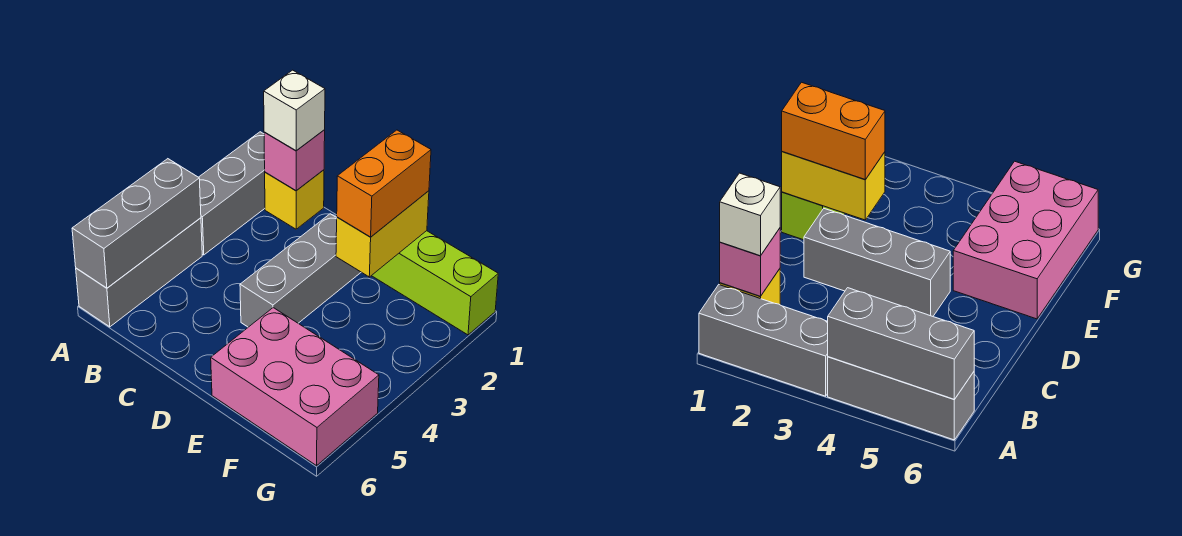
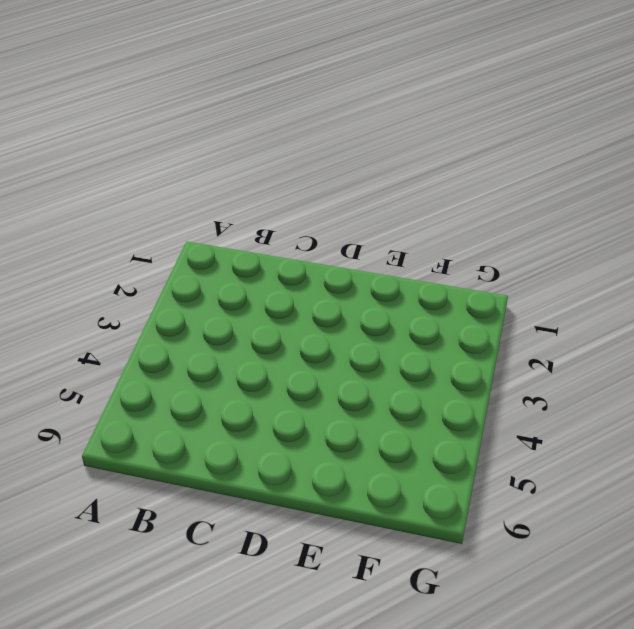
none -> grey brick A1:A3 level 1
none -> grey brick A4:A6 level 1

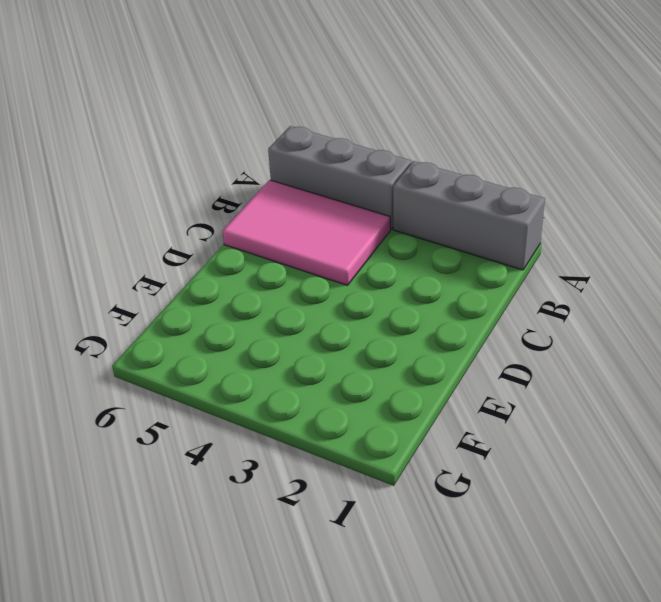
pink tile B4:C6 level 1 -> none
none -> yellow brick B1 level 1
none -> grey brick D2:D4 level 1

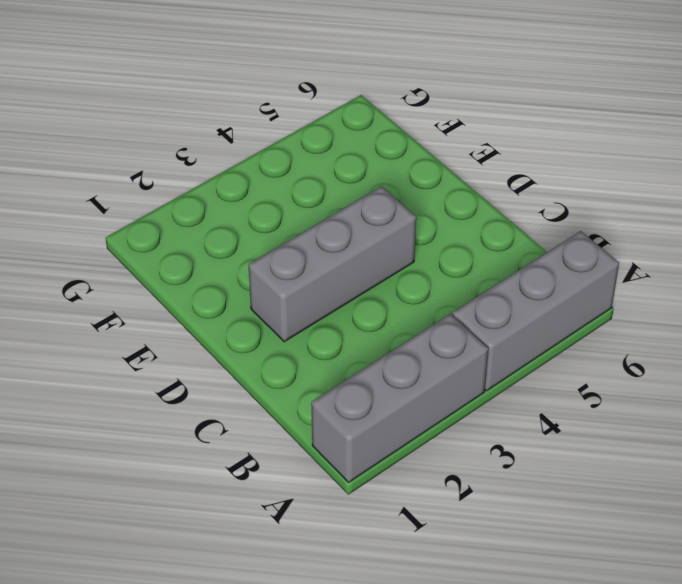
none -> yellow brick B1 level 1
none -> lime brick E1:G1 level 1

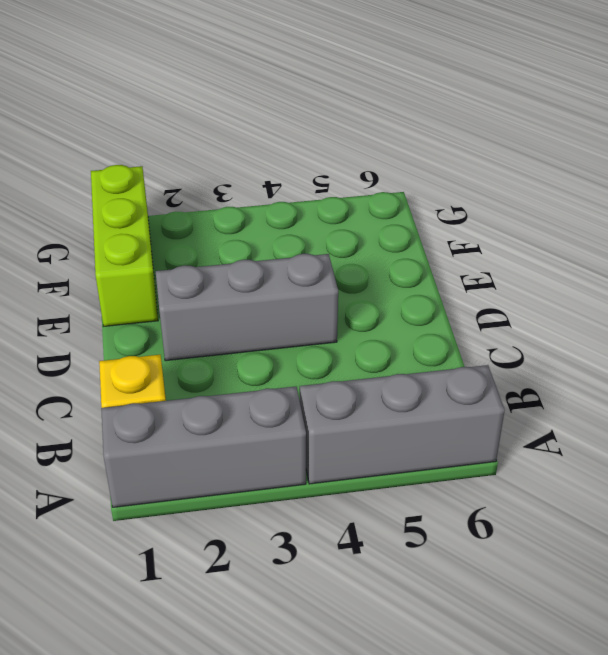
none -> pink brick E5:G6 level 1
none -> grey brick A4:A6 level 2

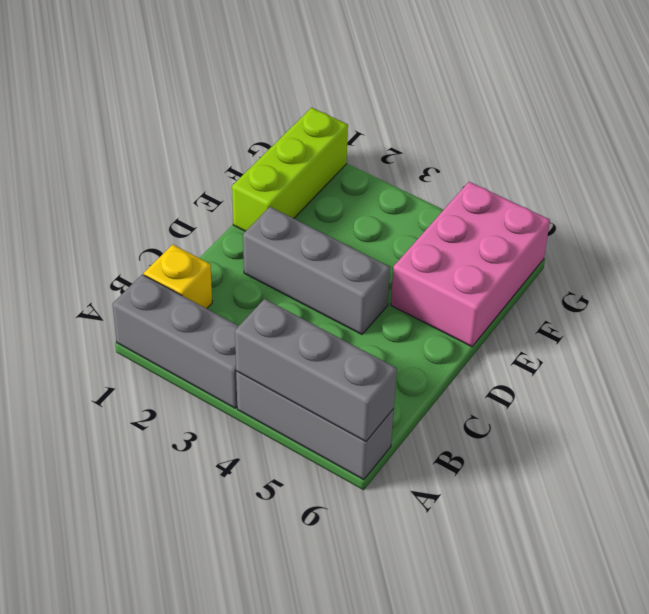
none -> pink brick B1 level 2
none -> yellow brick E1:E2 level 2

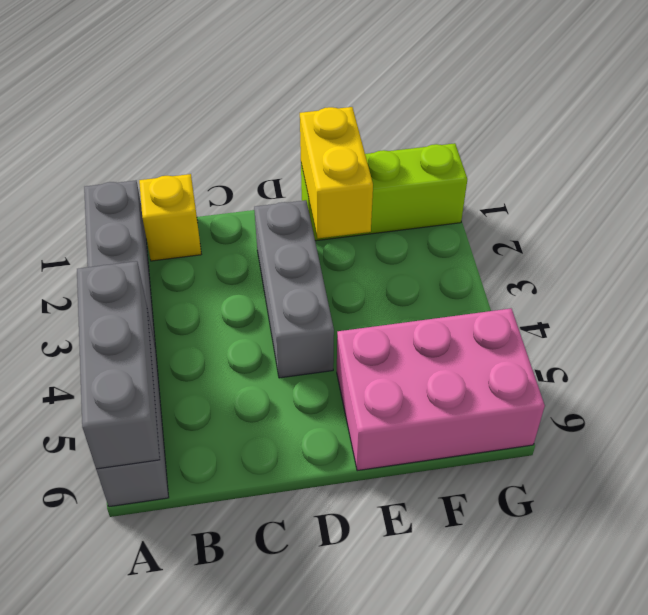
none -> pink brick B1 level 2
none -> white brick B1 level 3

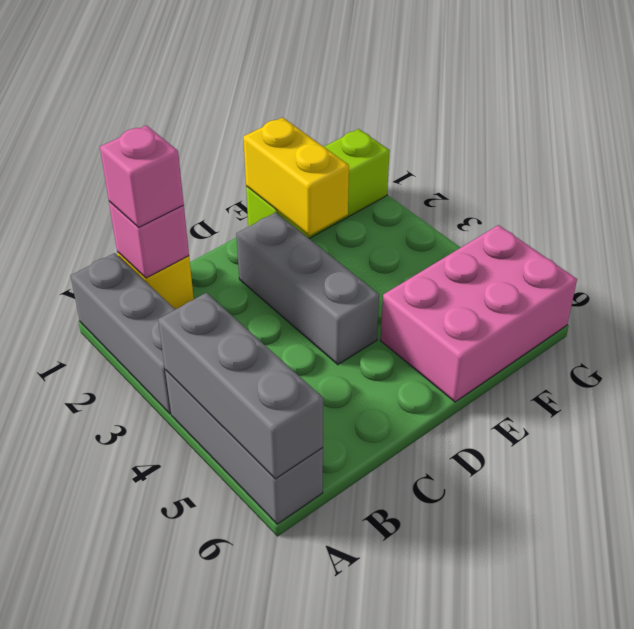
pink brick B1 level 3 -> white brick B1 level 3
none -> orange brick E1:E2 level 3

